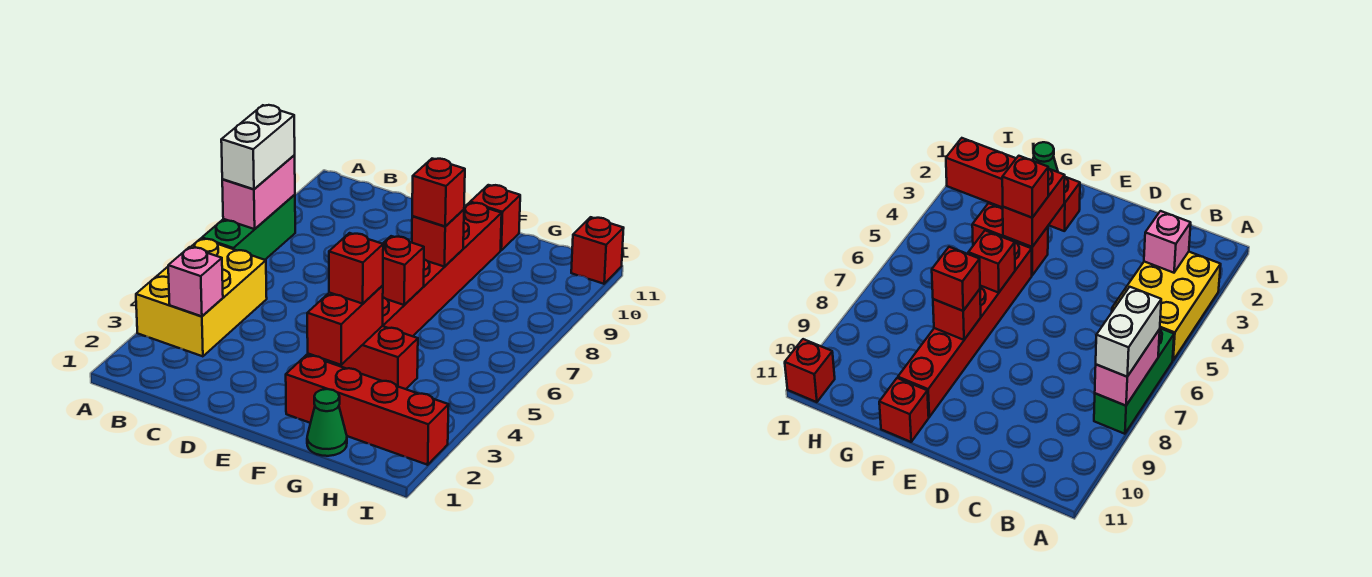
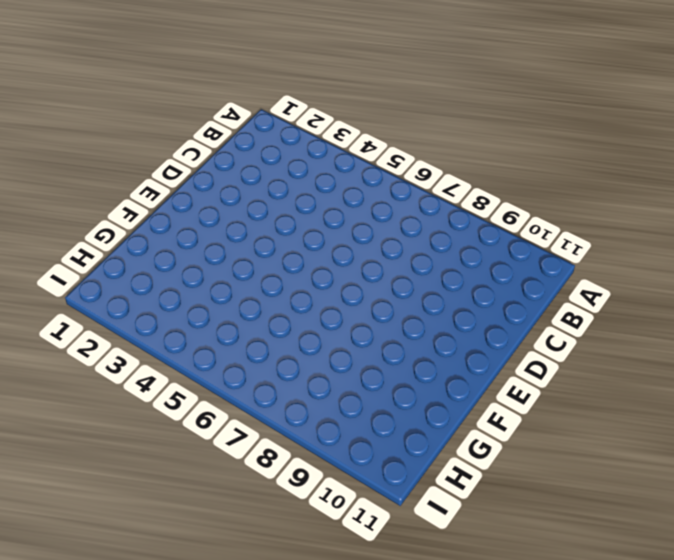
none -> yellow brick A3:B5 level 1
none -> green brick A6:A8 level 1
none -> red brick F2:I2 level 1

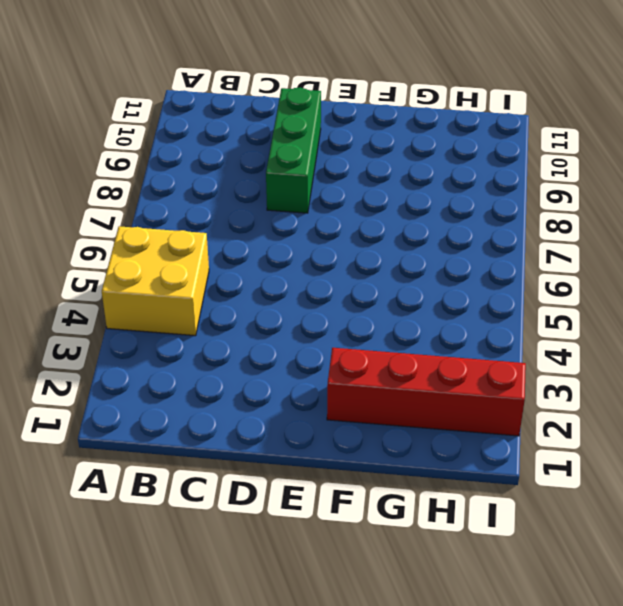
yellow brick A4:B5 level 1 -> yellow brick A3:B5 level 1
green brick D8:D10 level 1 -> green brick A6:A8 level 1
none -> red brick F4:G4 level 1
none -> red brick F5:F10 level 1
none -> red brick F11 level 1

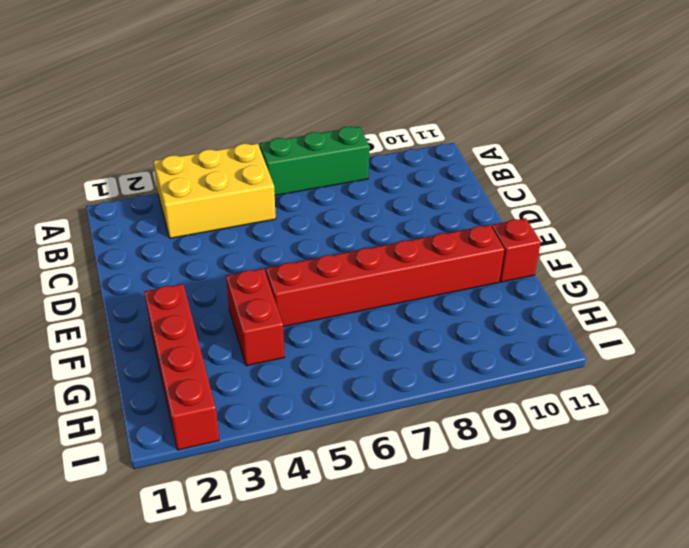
none -> green cone G1 level 1
none -> red brick I11 level 1
none -> pink brick A7:A8 level 2

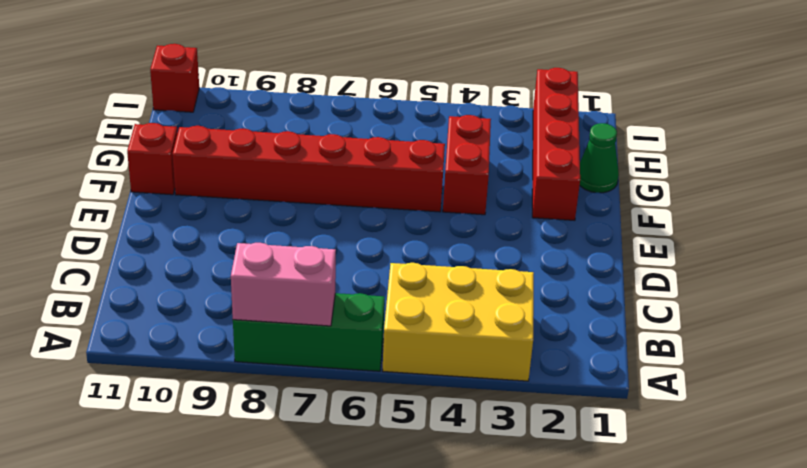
none -> pink brick B3 level 2
none -> red brick F3:F4 level 2
none -> red brick F6 level 2

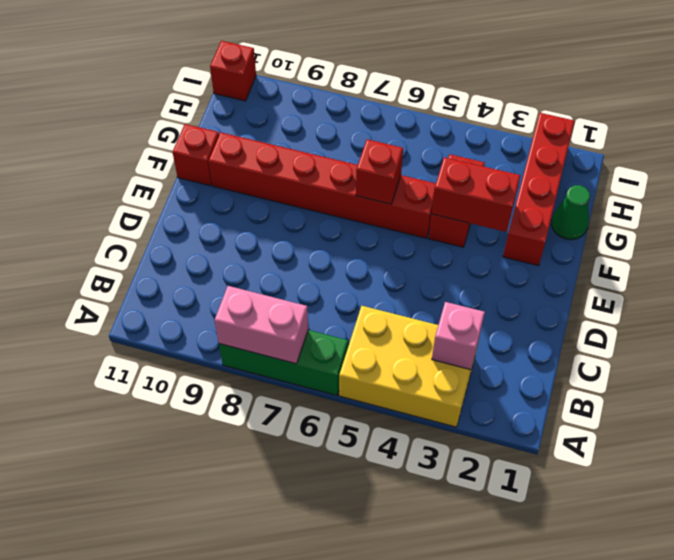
none -> red brick F8 level 2
none -> white brick A7:A8 level 3
none -> red brick F4 level 3

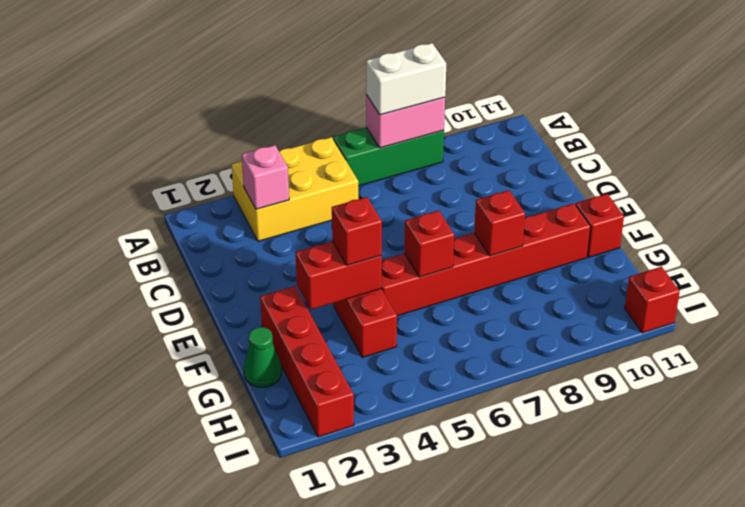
none -> red brick F8 level 3

